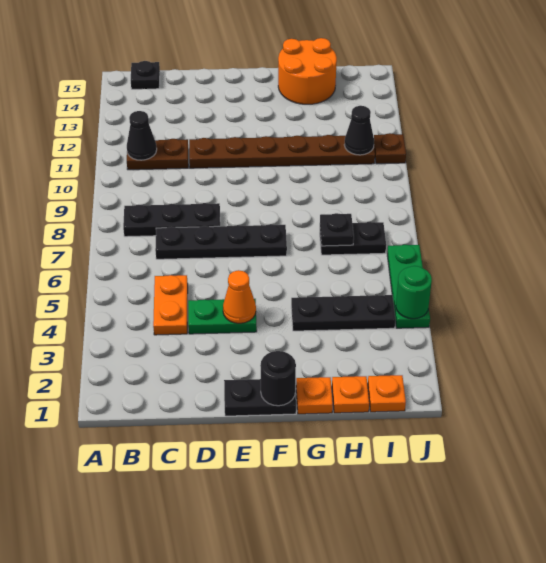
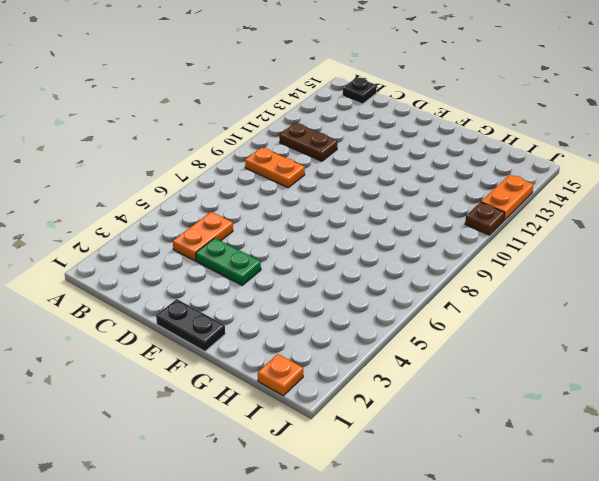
orange plate B9:C9 level 1 -> none
orange plate J12:J13 level 1 -> none
none -> black plate B8:D8 level 1
none -> black plate C7:F7 level 1
none -> brown plate D11:I11 level 1

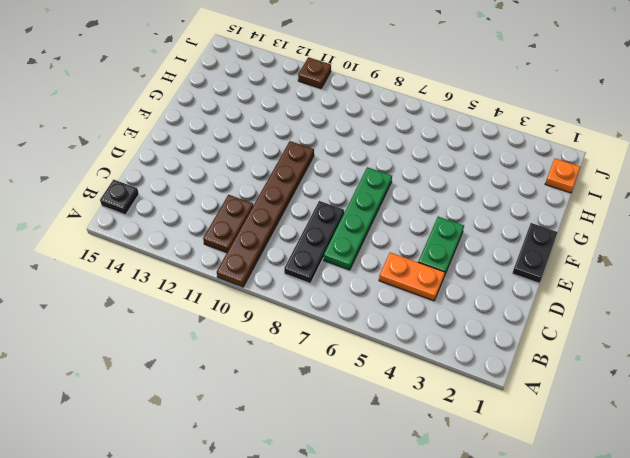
brown plate A10:F10 level 1 -> brown plate D11:I11 level 1
green plate C7:F7 level 1 -> black plate C7:F7 level 1
none -> orange plate G1 level 1
none -> black plate G4:I4 level 1
none -> orange round brick G14:H15 level 1

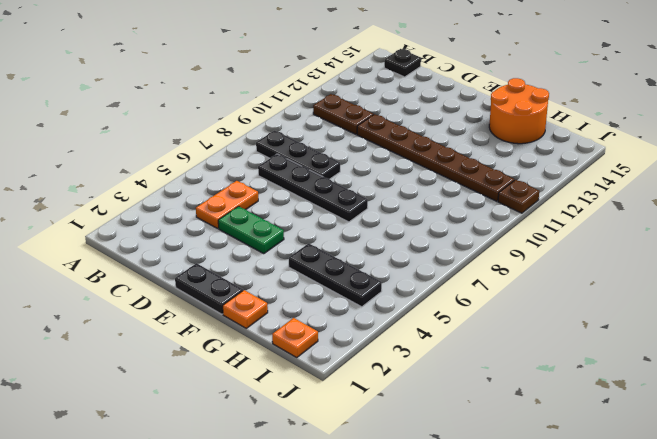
none -> orange plate H1 level 1
none -> black plate H7:I7 level 1
none -> green plate J4:J6 level 1

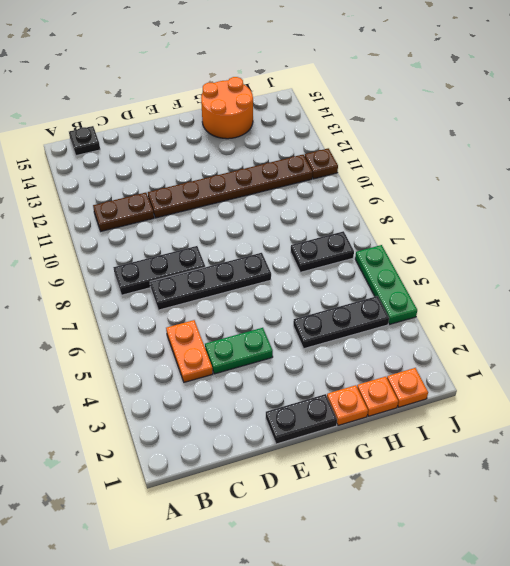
none -> black cone B11 level 2
none -> orange cone E4 level 2
none -> black round brick F1 level 2

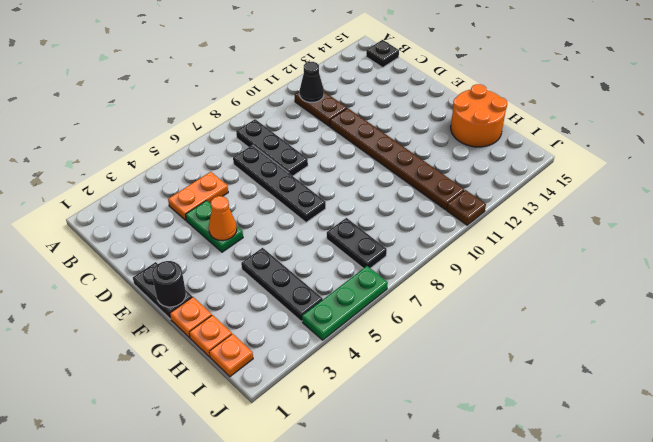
none -> black plate H7 level 2
none -> black cone I11 level 2
none -> green round brick J4 level 2

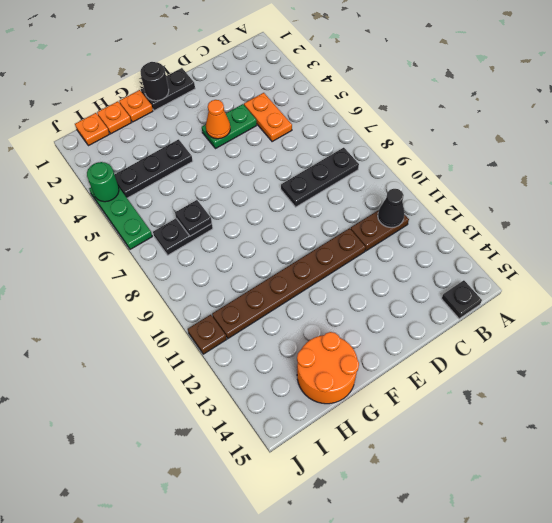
none -> black plate C7:F7 level 1
none -> black cone I11 level 2

